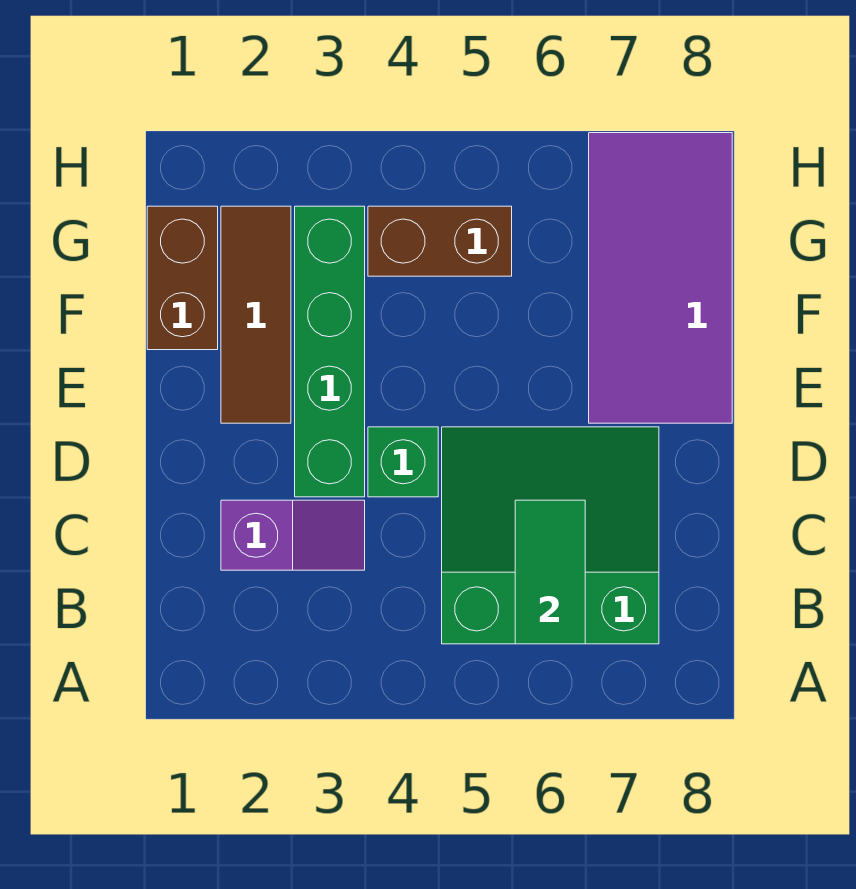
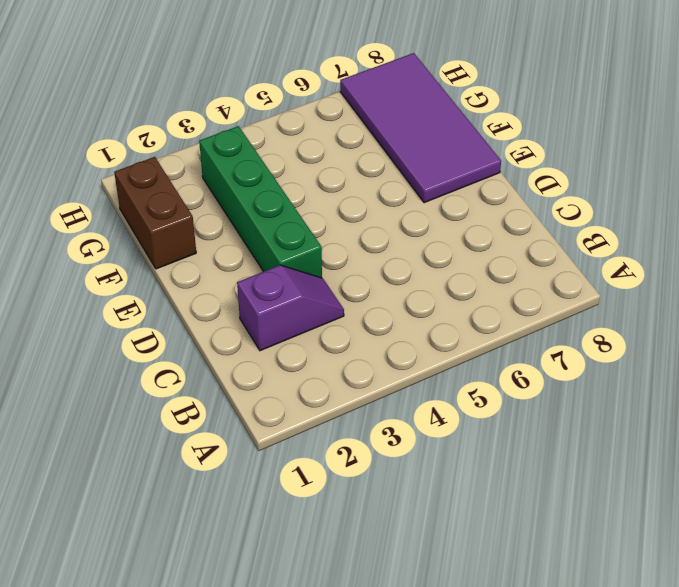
none -> green slope B5:D7 level 1 top B
none -> green brick D4 level 1

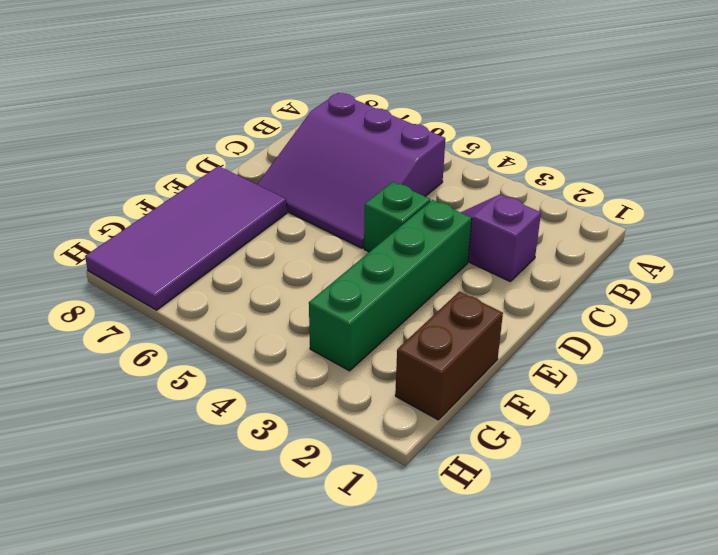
purple slope B5:D7 level 1 top B -> green slope B5:D7 level 1 top B
none -> brown tile E2:G2 level 1
none -> brown brick G4:G5 level 1

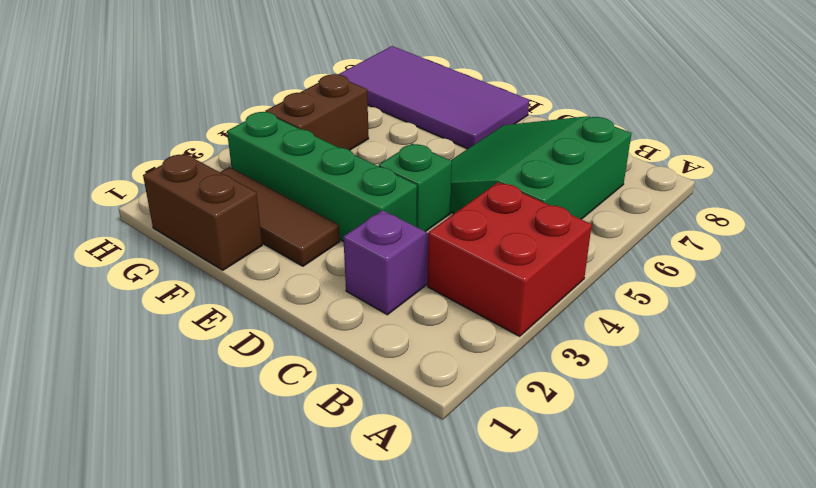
red brick A3:B4 level 1 -> none
none -> green tile B6:C6 level 2

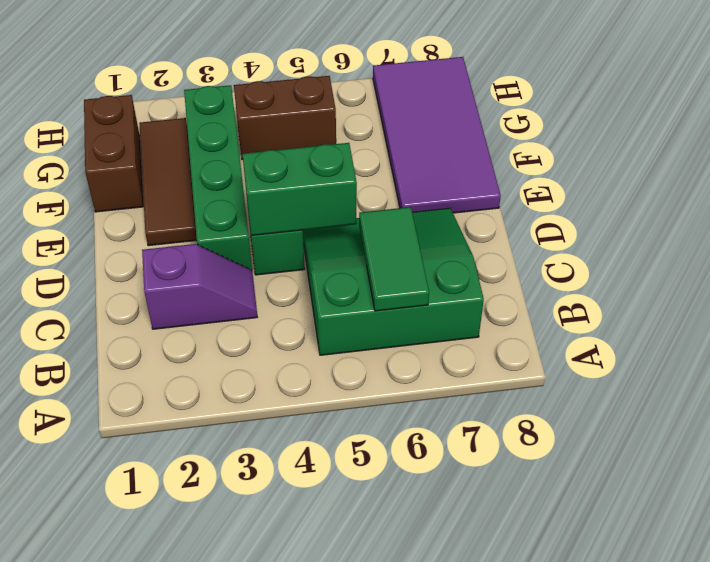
green brick D4:D5 level 2 -> none

